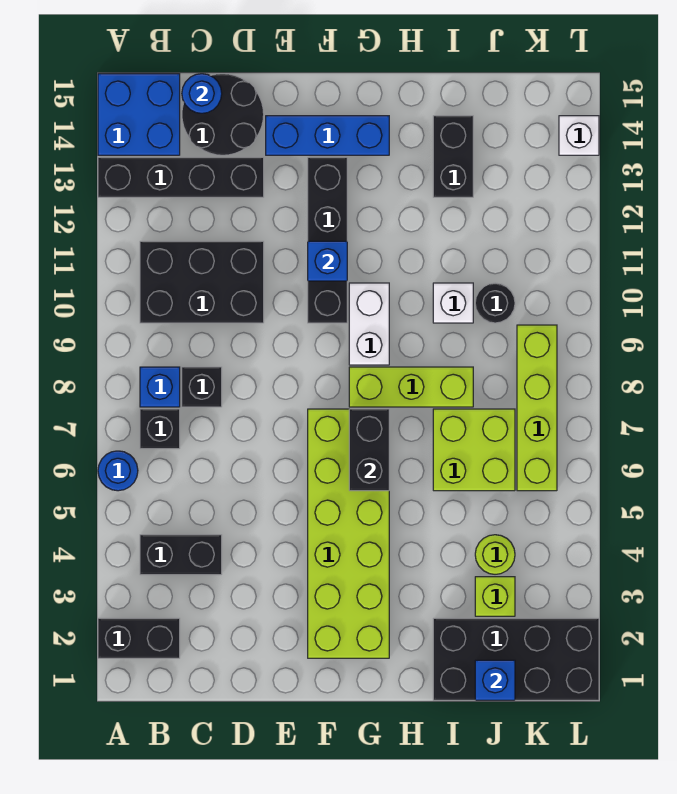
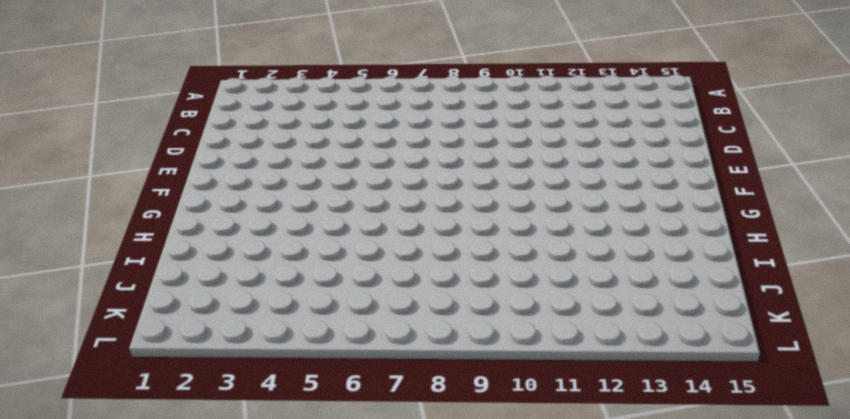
none -> black brick A2:B2 level 1
none -> blue round brick A6 level 1
none -> black brick A13:D13 level 1

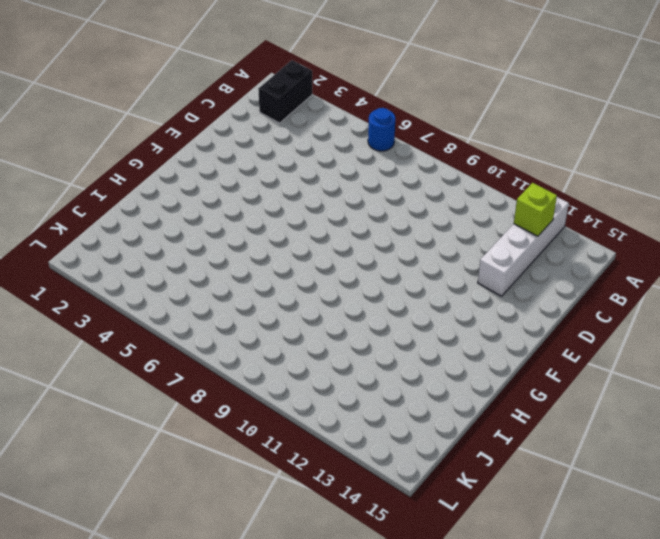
white brick A13:D13 level 1 -> black brick A13:D13 level 1
lime brick B13 level 2 -> lime brick J3 level 1
none -> blue brick A14:B15 level 1
none -> black brick B4:C4 level 1
none -> black brick B7 level 1

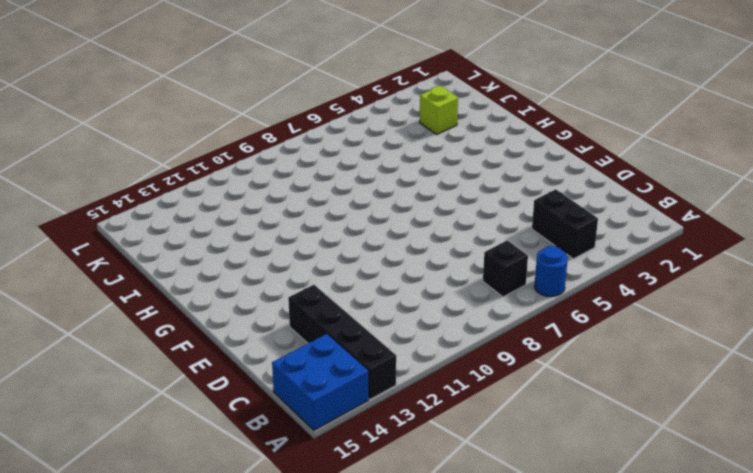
none -> black brick A2:B2 level 1
none -> blue brick B8 level 1
none -> black brick B10:D11 level 1

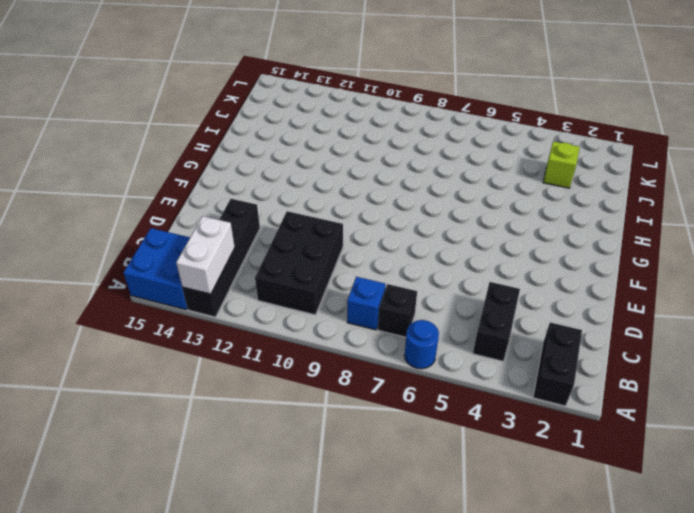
white brick A13:B13 level 2 -> white brick G9:G10 level 1
none -> black brick C8 level 1
none -> black round brick C14:D15 level 1
none -> blue brick E14:G14 level 1

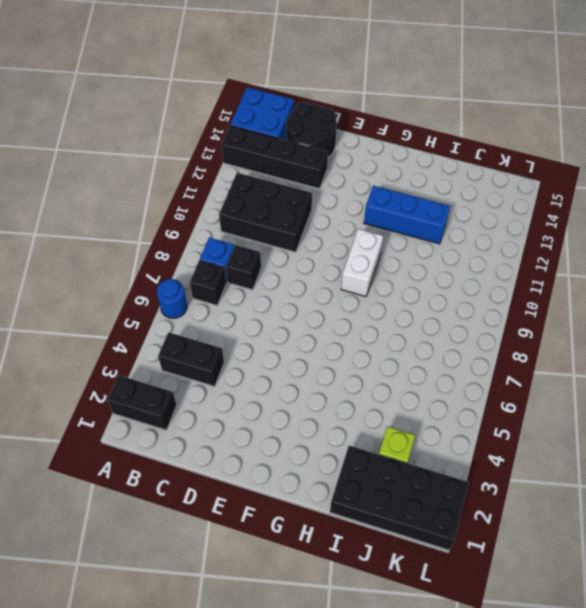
blue brick G12:I12 level 1 -> blue brick E14:G14 level 1
none -> lime brick F2:G7 level 1
none -> black brick F10:F13 level 1
none -> lime brick G8:I8 level 1

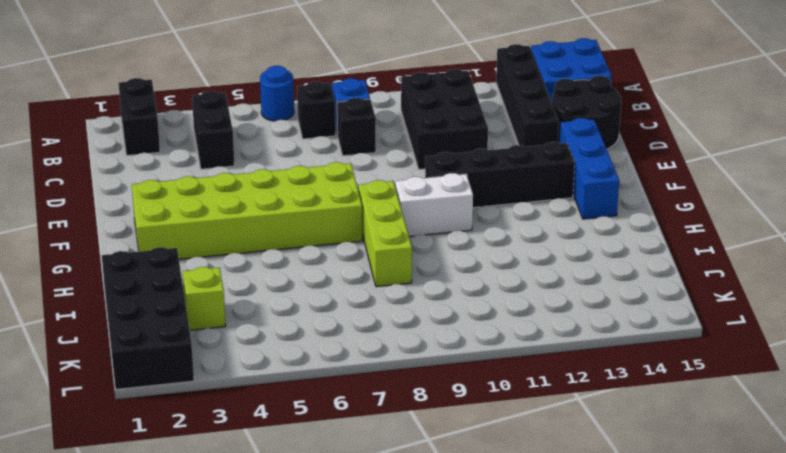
none -> lime brick I6:J7 level 1
none -> white brick I10 level 1
none -> black brick I13:I14 level 1

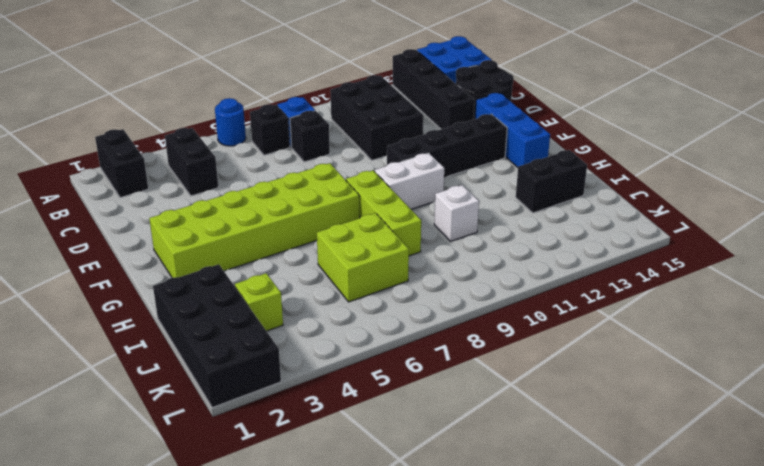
none -> lime round brick J4 level 1
none -> black round brick J10 level 1
none -> lime brick K6:K9 level 1

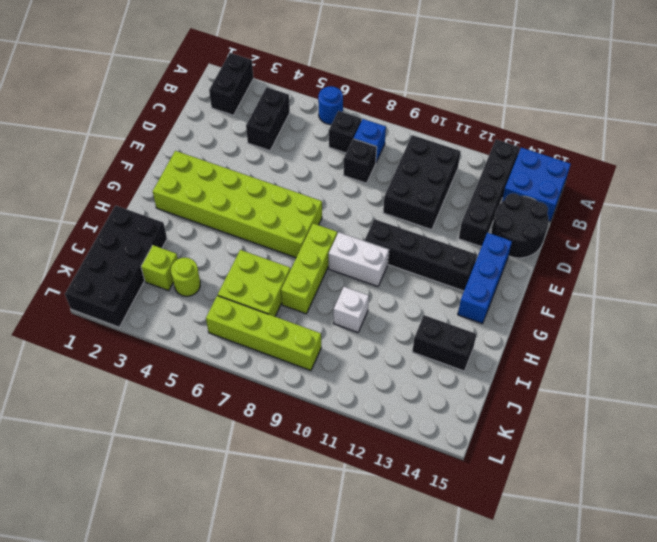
none -> black round brick J10 level 1
none -> white brick L14 level 1
none -> blue round brick C15 level 2

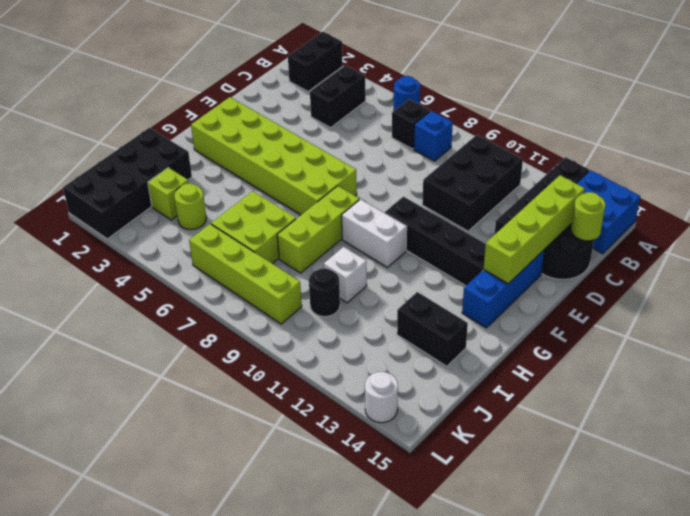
lime brick C14:F14 level 2 -> none
lime round brick C15 level 2 -> blue round brick C15 level 2
white round brick L14 level 1 -> white brick L14 level 1
none -> black brick C8 level 1
none -> blue brick F11 level 2
none -> black brick G6:G7 level 2

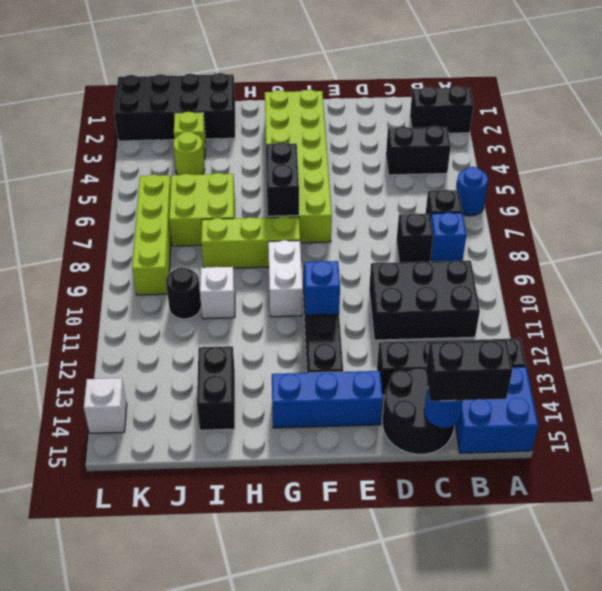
black brick B15:C15 level 3 -> none
none -> blue brick J1 level 2

